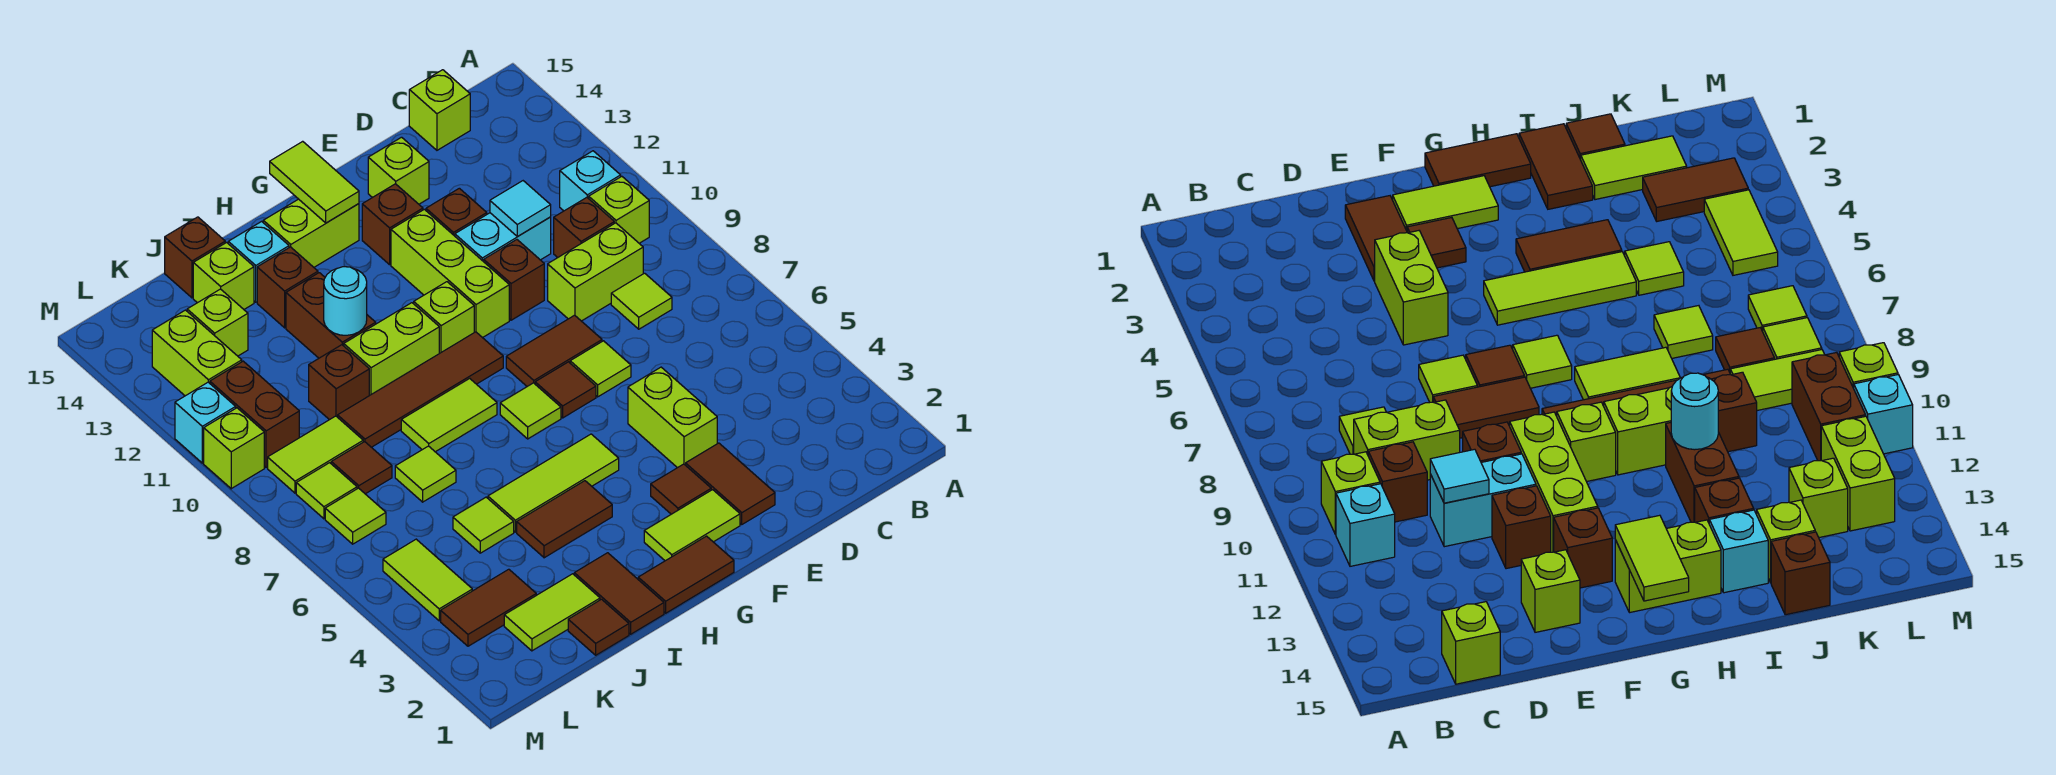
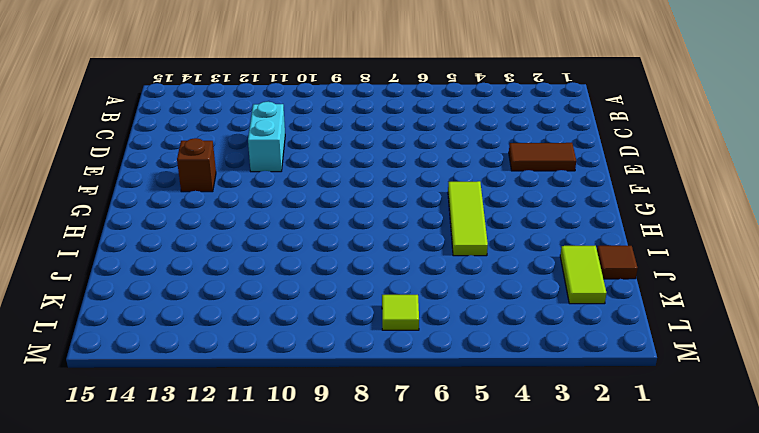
none -> lime brick B10 level 1
none -> cyan brick B11 level 1
none -> lime tile C8 level 1
none -> lime brick C9:D9 level 1

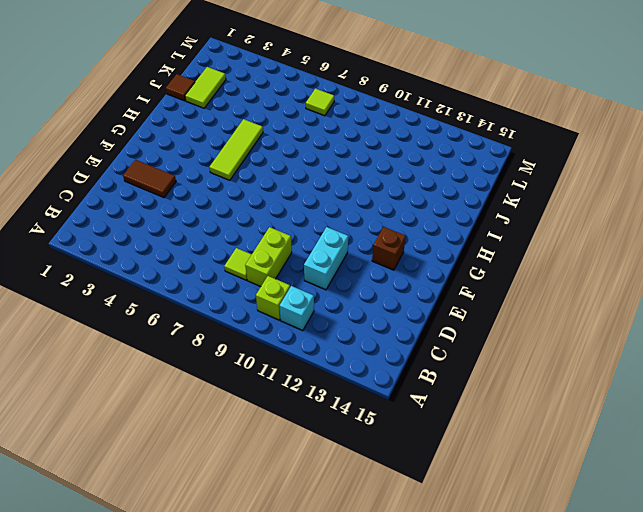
none -> brown brick C10 level 1
none -> lime brick C15 level 1
none -> lime brick E4:E5 level 1
none -> lime tile E7 level 1

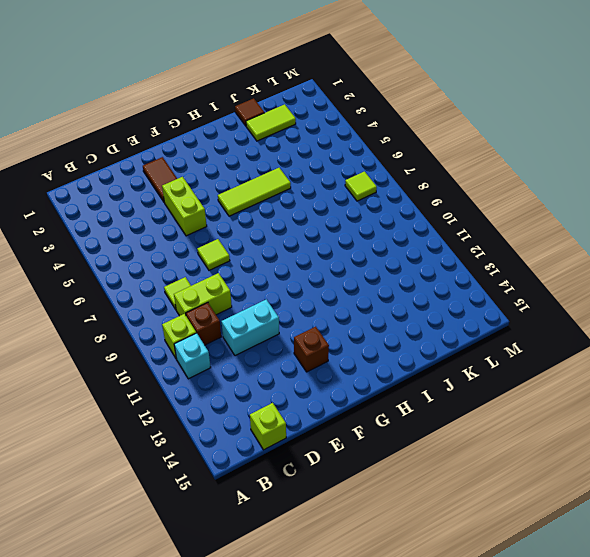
none -> brown tile E8:F8 level 1
none -> brown brick E10 level 1
none -> brown brick E12 level 1
none -> lime brick E14 level 1

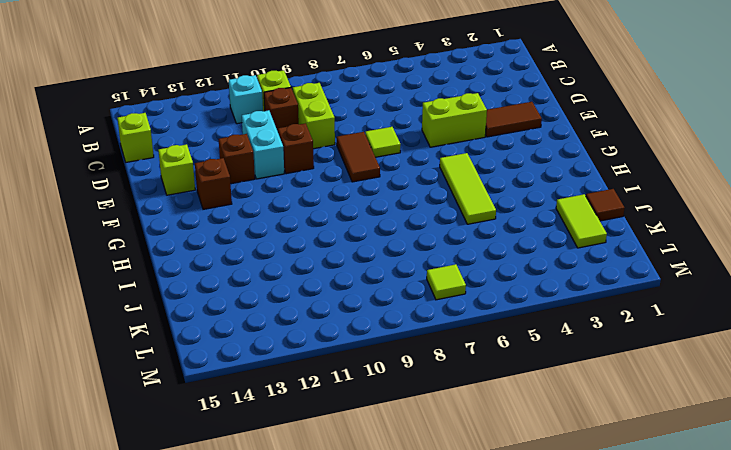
none -> lime tile C8 level 1
none -> lime tile F2:G2 level 1
none -> brown tile F3 level 1
none -> brown tile F7 level 1

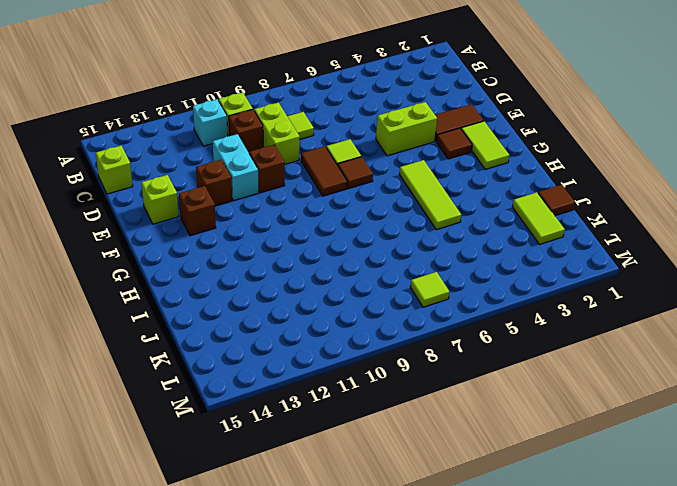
none -> lime brick F10:F12 level 1
none -> brown tile G1:H1 level 1
none -> lime tile G7 level 1
none -> brown tile G9:J9 level 1

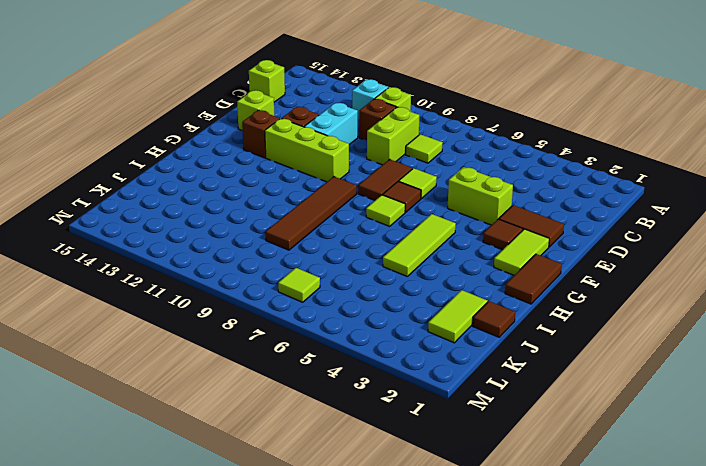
none -> brown brick E10 level 1
none -> lime brick G10 level 1
none -> lime brick G14:H14 level 1
none -> brown tile H4:I4 level 1

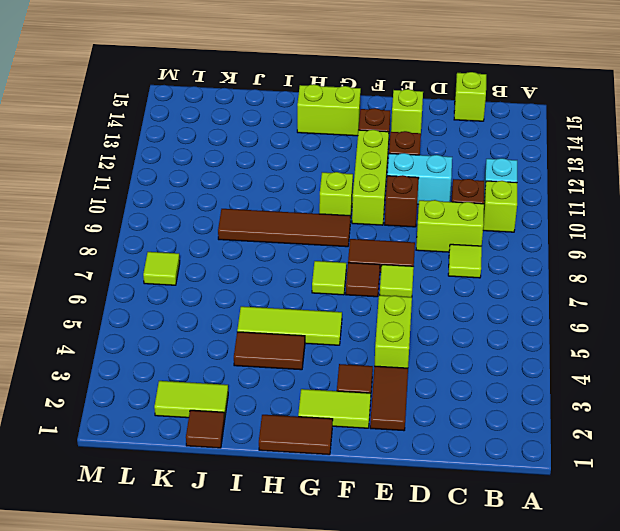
none -> lime tile H8:I8 level 1
none -> lime brick H10:I10 level 1
none -> brown tile I1:I2 level 1
none -> brown brick I11:I12 level 1

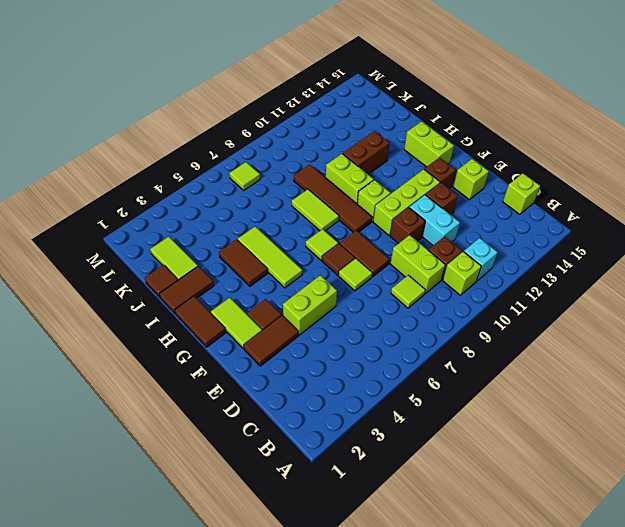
none -> brown brick I13 level 1
none -> cyan brick I14 level 1
none -> lime tile J5 level 1
none -> lime tile J7 level 1

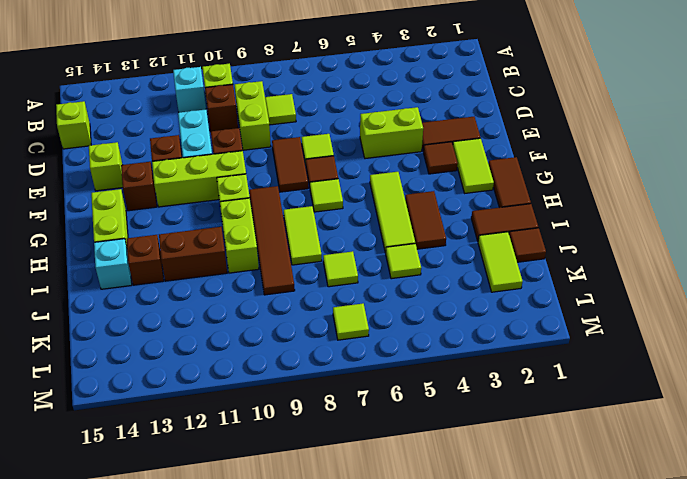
none -> brown brick J10 level 1
none -> lime brick J14 level 1
none -> brown brick J15 level 1
none -> brown tile K3:L3 level 1

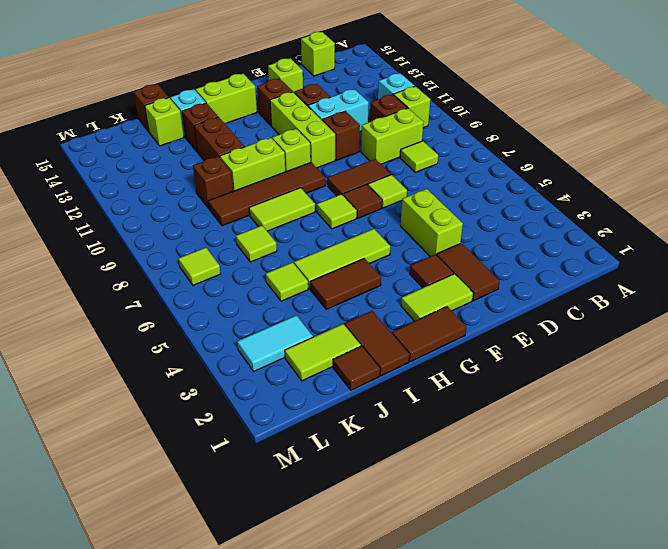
cyan tile K3:L3 level 1 -> brown tile K3:L3 level 1
none -> brown tile K8 level 1
none -> lime tile K9:L9 level 1
none -> lime brick K13 level 1
none -> lime tile L4:L5 level 1

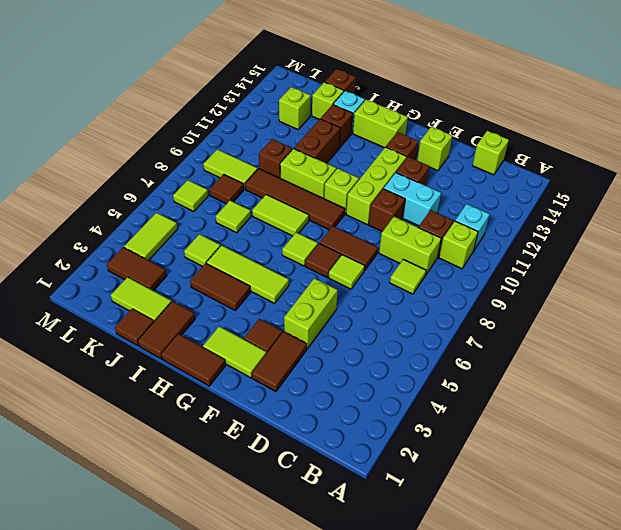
none -> lime tile L8 level 1
none -> brown brick L10:L11 level 1
none -> lime brick L12:L13 level 1
none -> lime brick M10 level 1

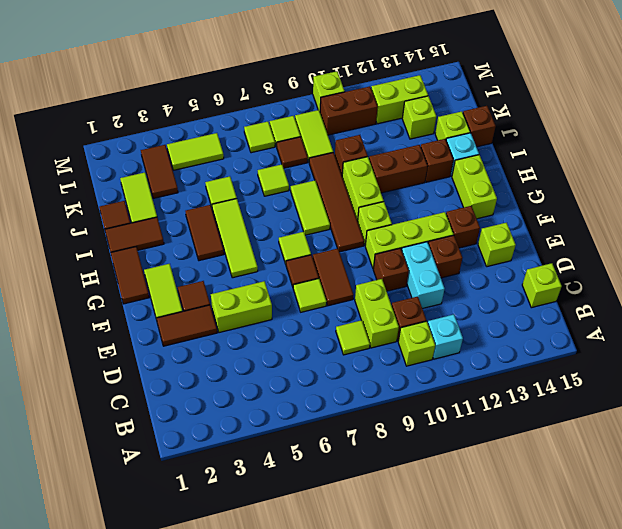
none -> cyan brick M11 level 1
none -> cyan tile D11 level 2
none -> lime tile G14:G15 level 2
none -> cyan round brick I11 level 2

